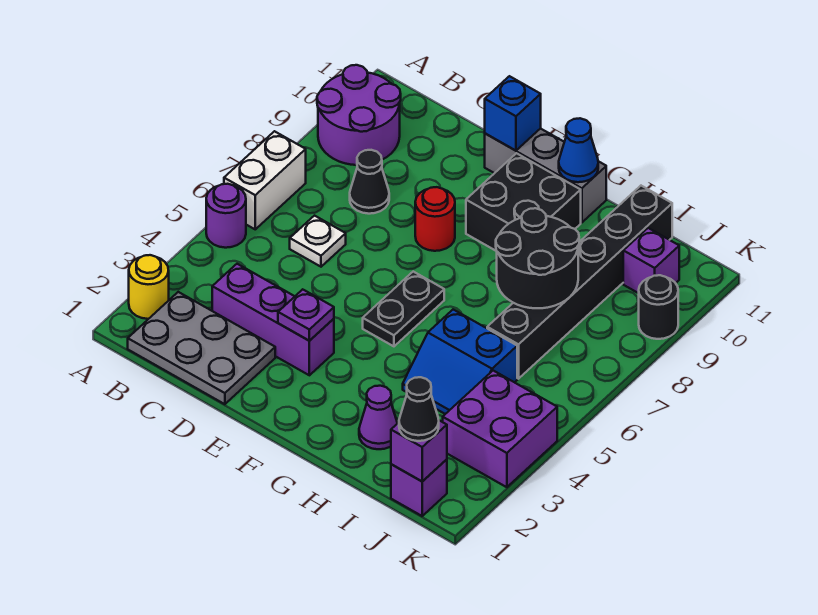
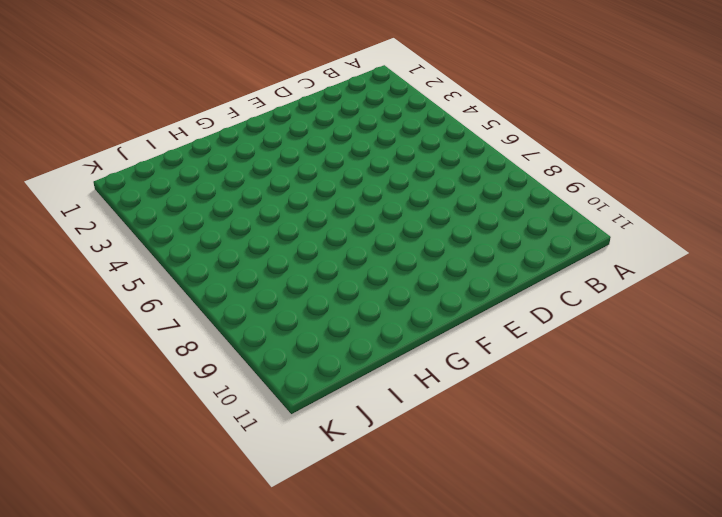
none -> yellow round brick A2 level 1
none -> purple round brick A5 level 1
none -> white brick A6:A7 level 1

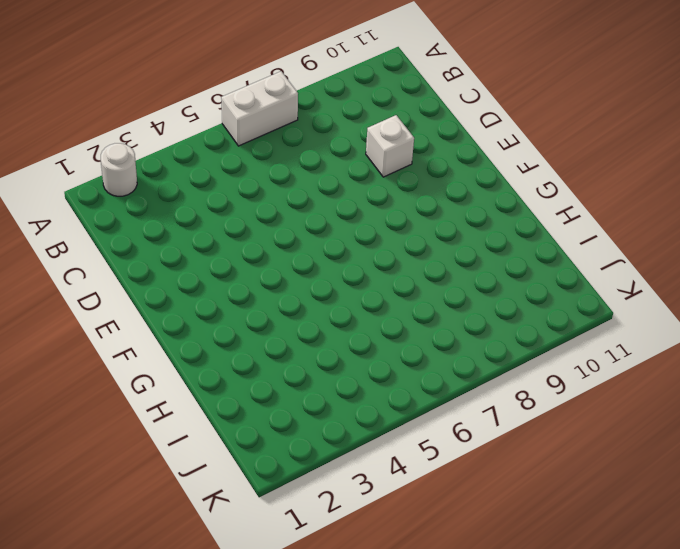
white round brick A2 level 1 -> yellow round brick A2 level 1
white brick D9 level 1 -> none
none -> purple round brick A5 level 1
none -> purple round brick A9:B10 level 1
none -> grey plate B1:D2 level 1

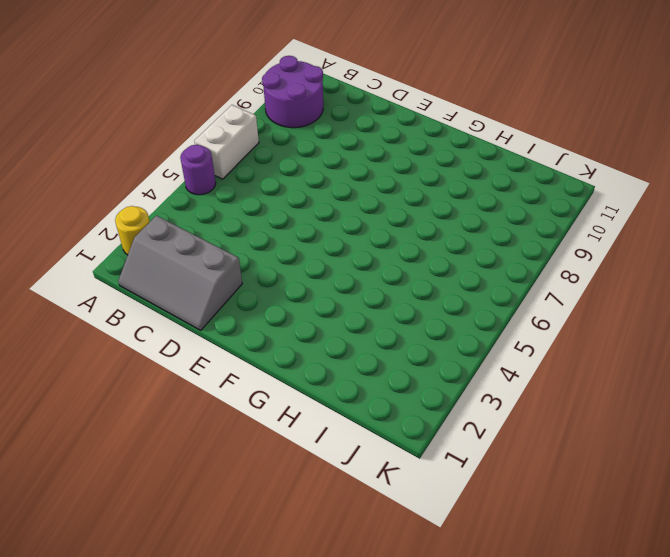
grey slope B1:D2 level 1 top 2 -> grey plate B1:D2 level 1
none -> purple brick C3:E3 level 1
none -> white plate C6 level 1
none -> black cone C8 level 1

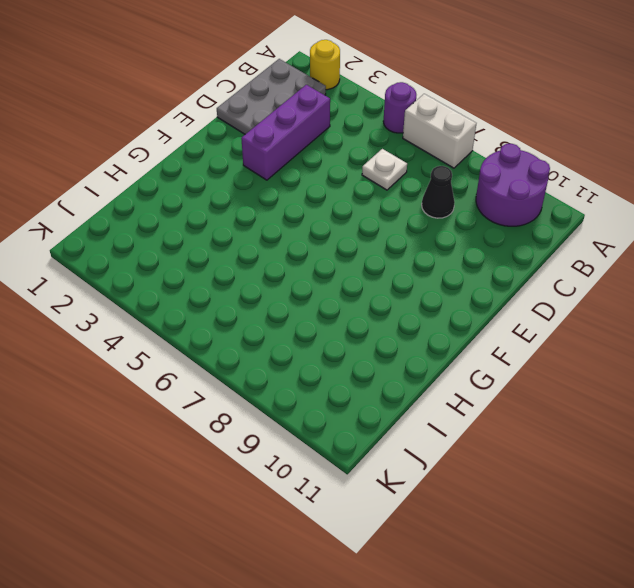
none -> red round brick E8 level 1
none -> grey brick E11:G11 level 1
none -> black plate F5:F6 level 1

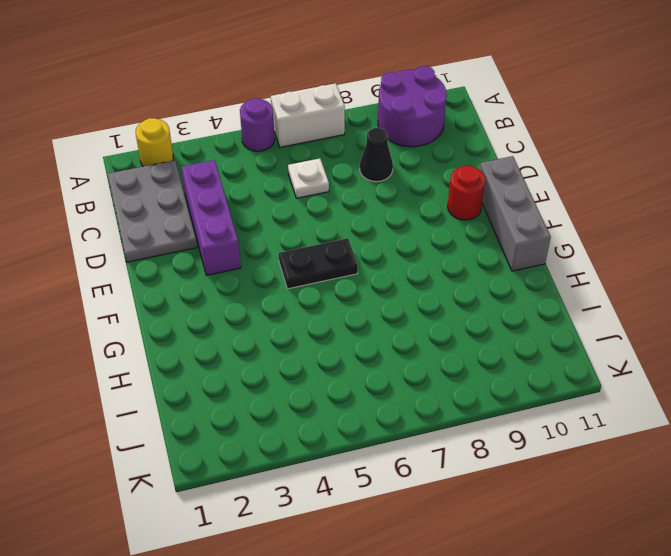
red round brick E10 level 1 -> red round brick E8 level 1
none -> black brick F9:G10 level 1
none -> purple cone H2 level 1
none -> blue slope H4:I5 level 1 top 5

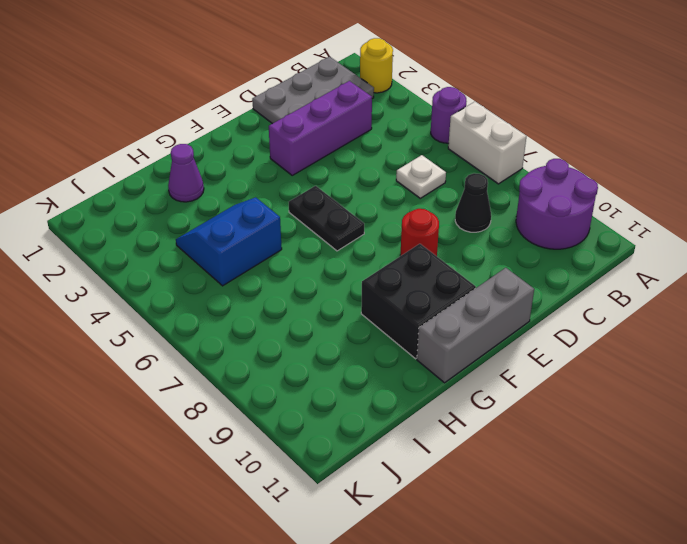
none -> black brick I6:I11 level 1
none -> purple brick J1 level 1
none -> purple brick J3:K4 level 1

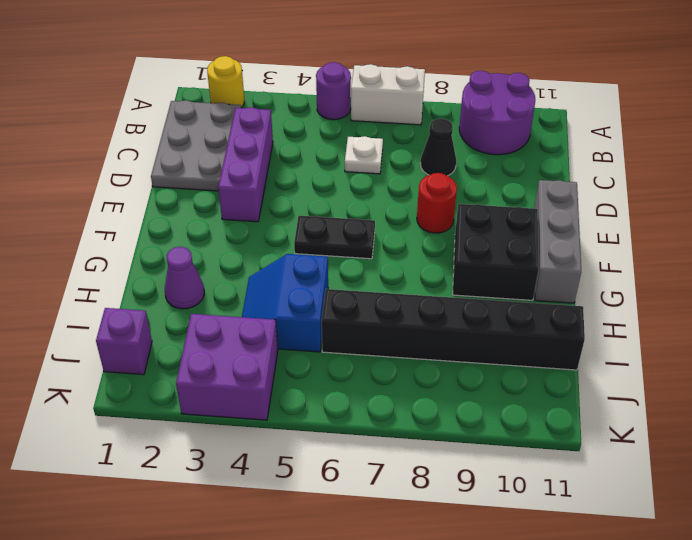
none -> purple brick J10 level 1
none -> black round brick K9 level 1
none -> purple plate E3 level 2

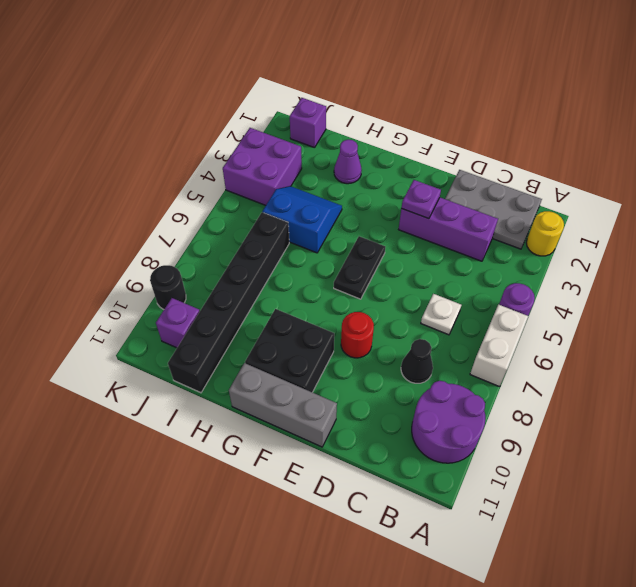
none -> blue brick E11 level 2
none -> blue cone G11 level 2
none -> black round brick H7:I8 level 2

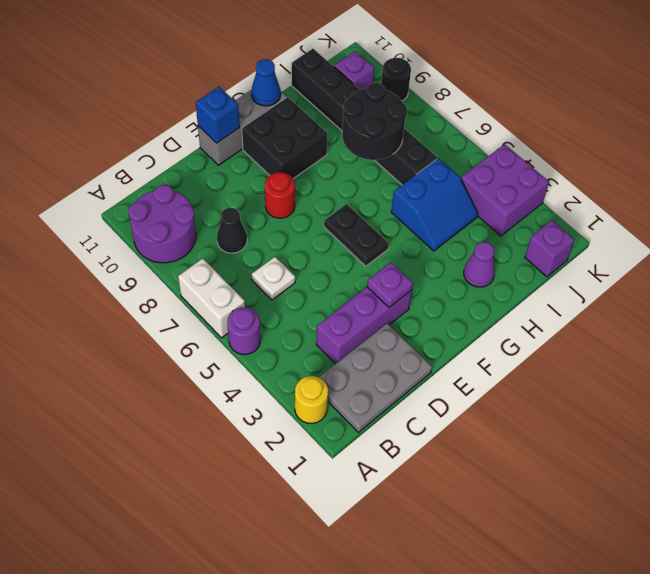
none -> purple brick J1 level 2
none -> black cone J1 level 3

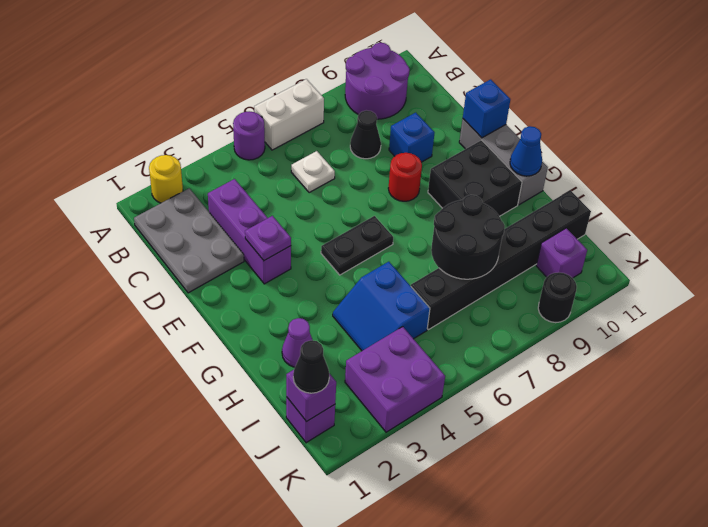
blue brick D9 level 1 -> none

